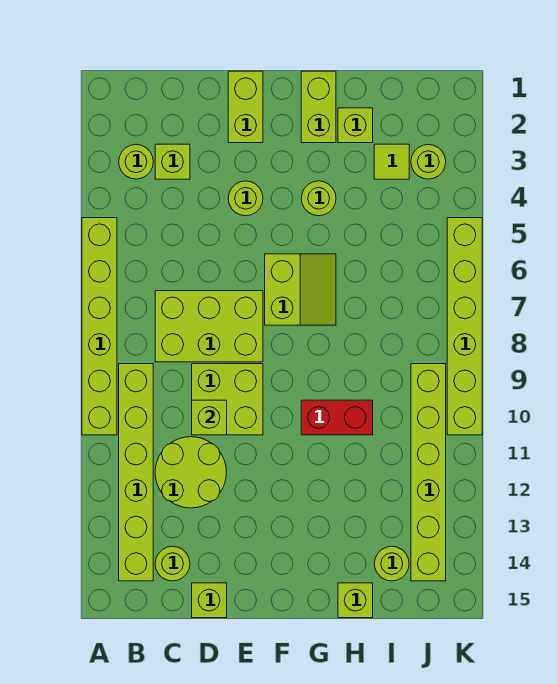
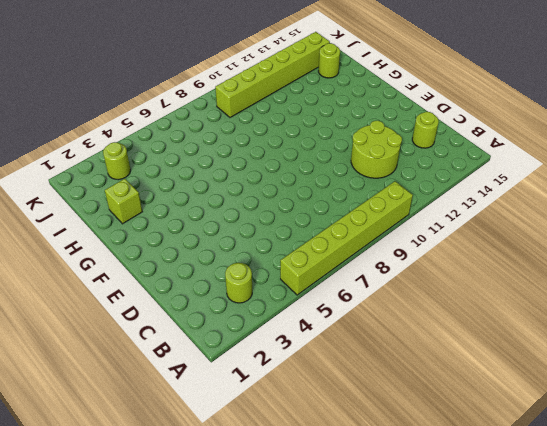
none -> lime brick B9:B14 level 1
none -> lime brick C3 level 1
none -> lime brick C7:E8 level 1

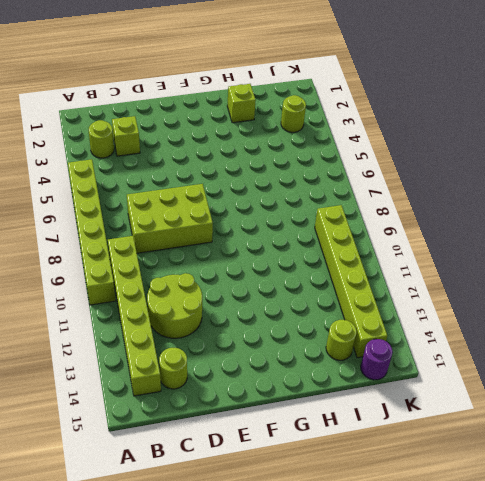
purple round brick J15 level 1 -> none
none -> lime brick D9:E10 level 1
none -> lime brick D15 level 1
none -> lime brick E1:E2 level 1

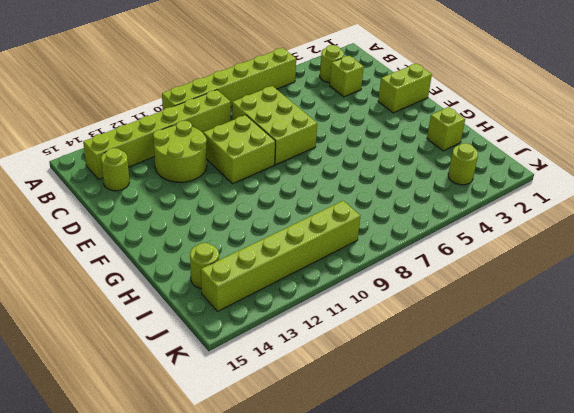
none -> lime brick D15 level 1
none -> lime round brick E4 level 1
none -> lime slope F6:G7 level 1 top F

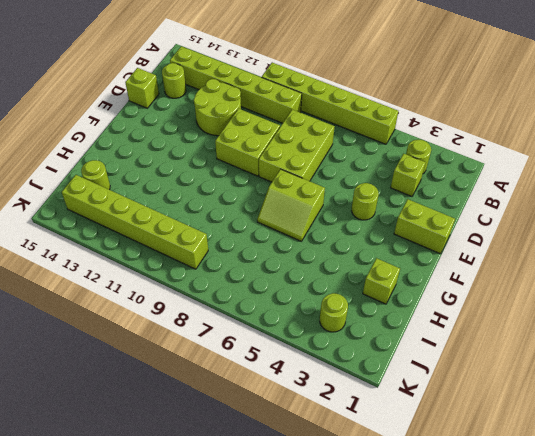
none -> lime brick G1:G2 level 1
none -> lime round brick G4 level 1
none -> red brick G10:H10 level 1

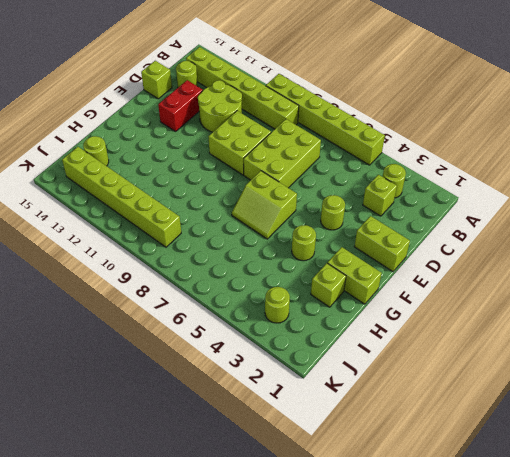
red brick D13:E13 level 1 -> red brick G10:H10 level 1
none -> lime brick H15 level 1
none -> lime tile I3 level 1
none -> lime brick K5:K10 level 1

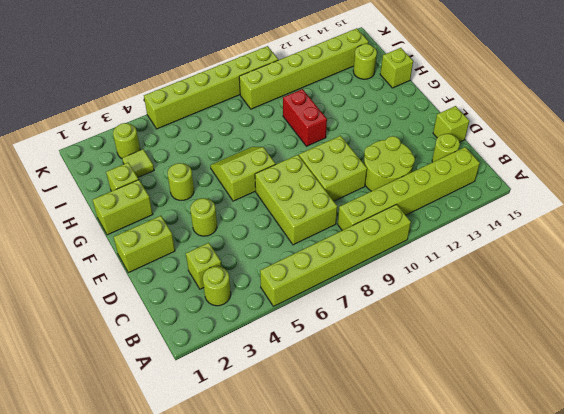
none -> lime brick D10 level 2

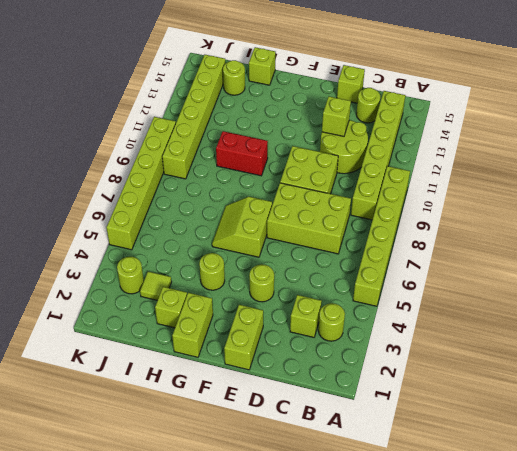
lime brick D12 level 2 -> lime brick D10 level 2

